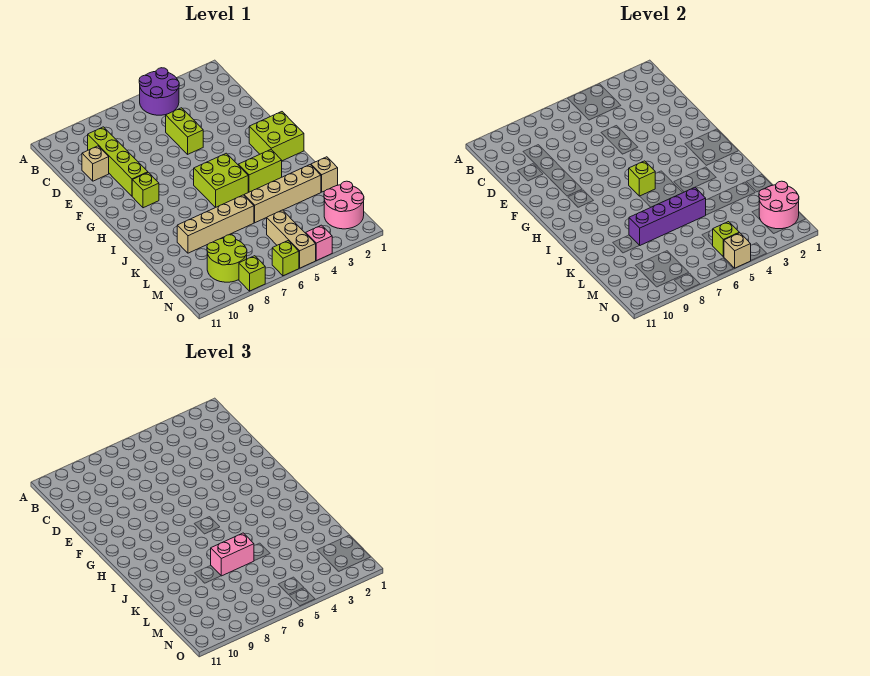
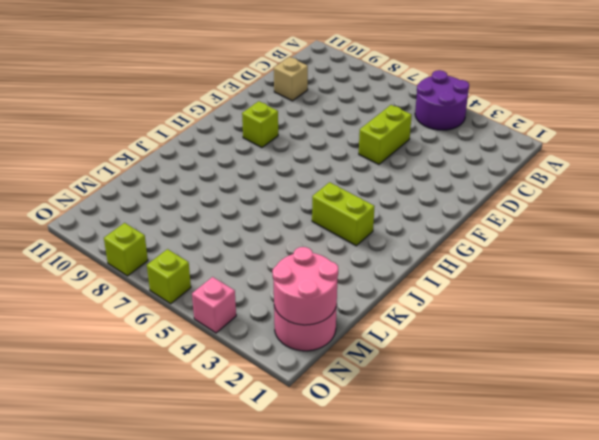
none -> lime brick C9:F9 level 1
none -> lime brick G1:H2 level 1
none -> lime brick H5:I6 level 1

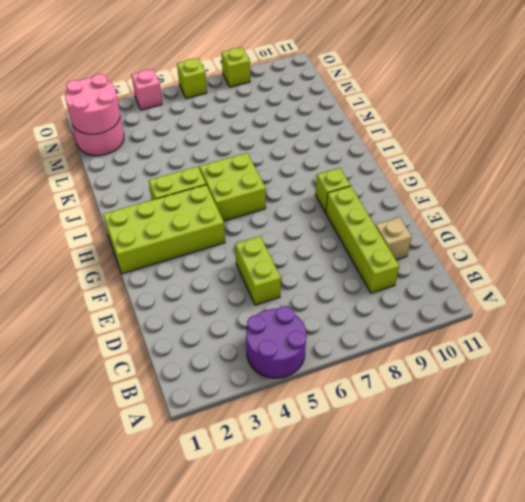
lime brick G1:H4 level 1 -> lime brick G1:H2 level 1
none -> tan brick K1 level 1
none -> tan brick K2:K5 level 1
none -> tan brick K6:K9 level 1

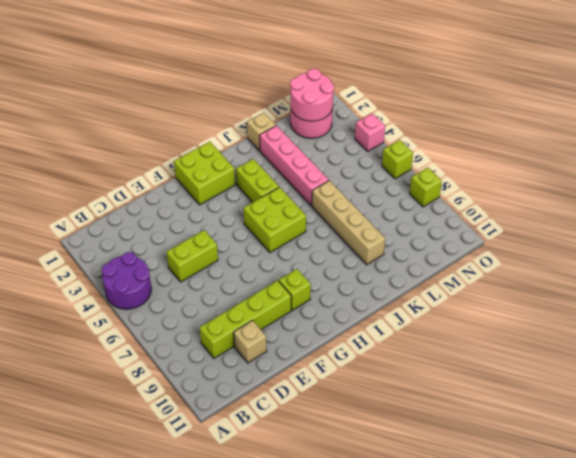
pink brick K2:K5 level 1 -> tan brick K2:K5 level 1
none -> tan brick M5:O5 level 1
none -> lime round brick M8:N9 level 1
none -> lime brick H6 level 2

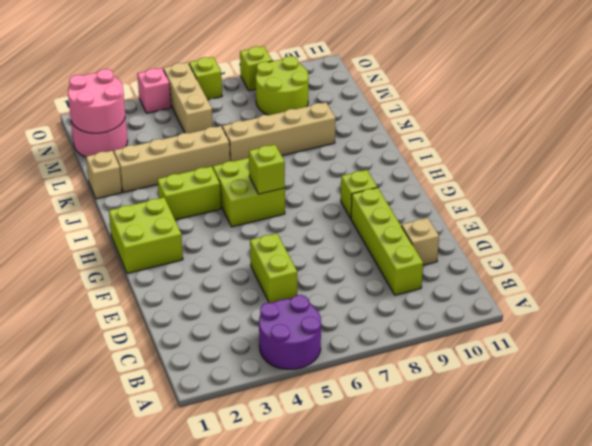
none -> purple brick K5:K8 level 2
none -> lime brick N5 level 2
none -> tan brick O5 level 2

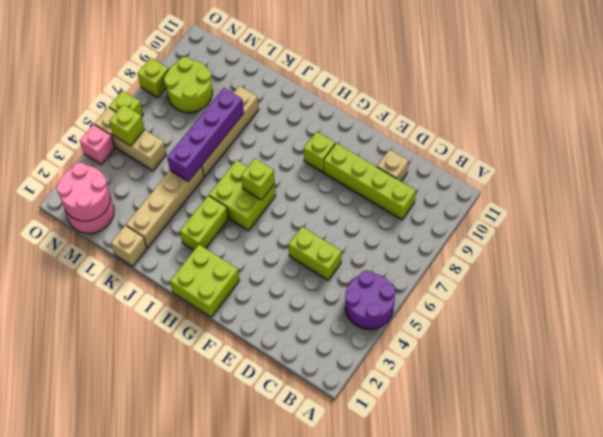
none -> tan brick O5 level 2
none -> pink brick K6:K7 level 3

